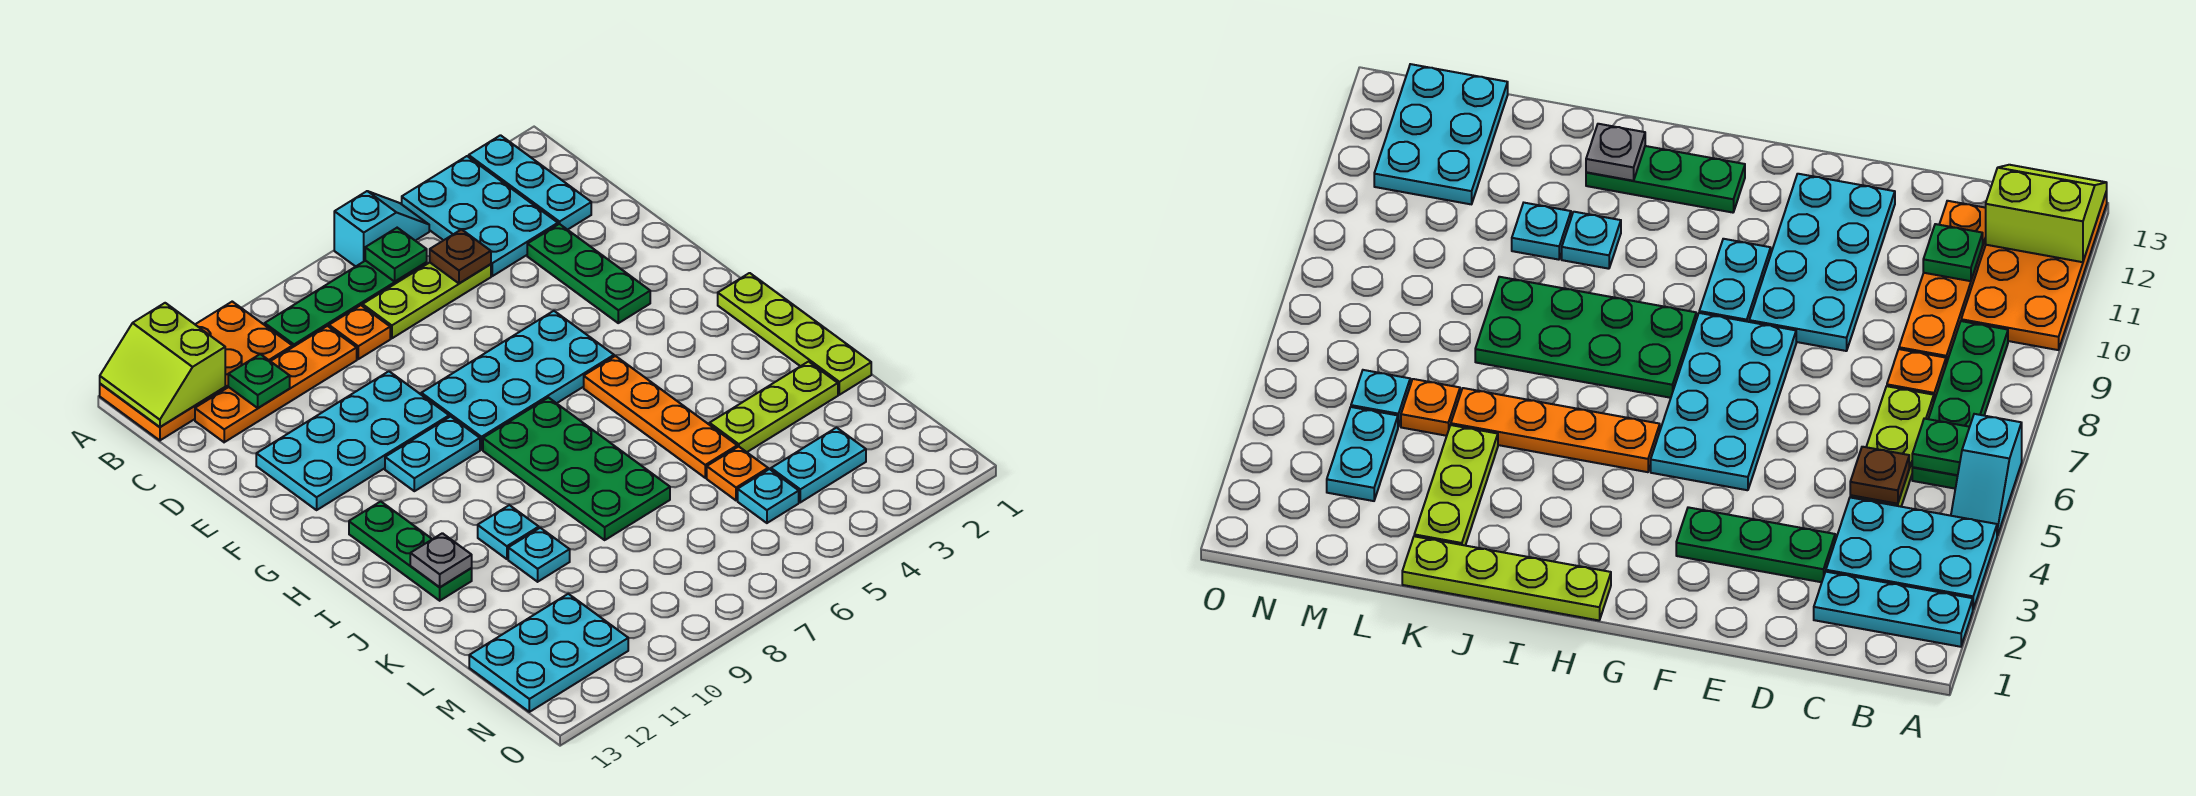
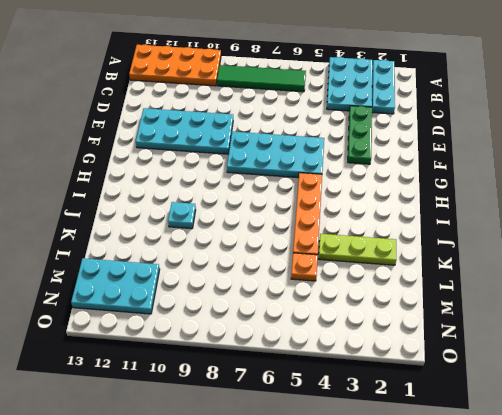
green tile B6:B9 level 1 -> green plate B6:B9 level 1
none -> cyan slope A5:A6 level 1 top 6
none -> lime plate C5:C7 level 1
none -> orange plate C8 level 1

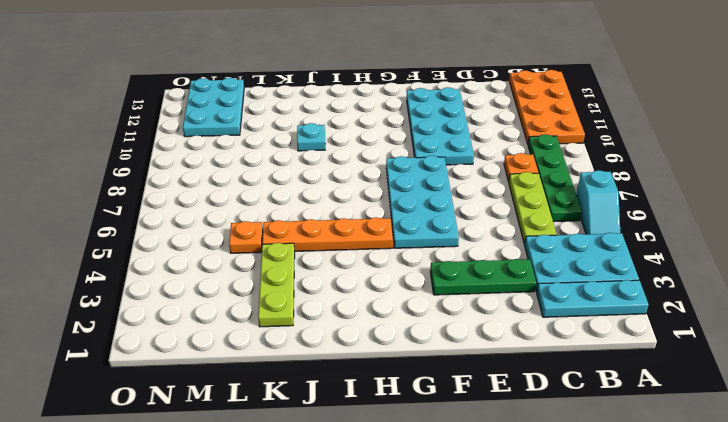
none -> orange plate C9:C12 level 1
none -> cyan plate G9:G10 level 1
none -> lime plate H1:K1 level 1

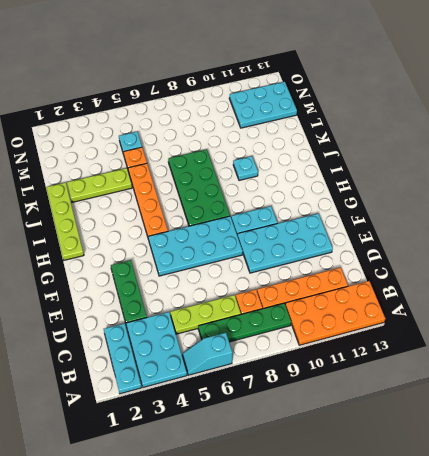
none -> green plate H12:J12 level 1
none -> cyan plate K10 level 1
none -> cyan plate M3:M4 level 1

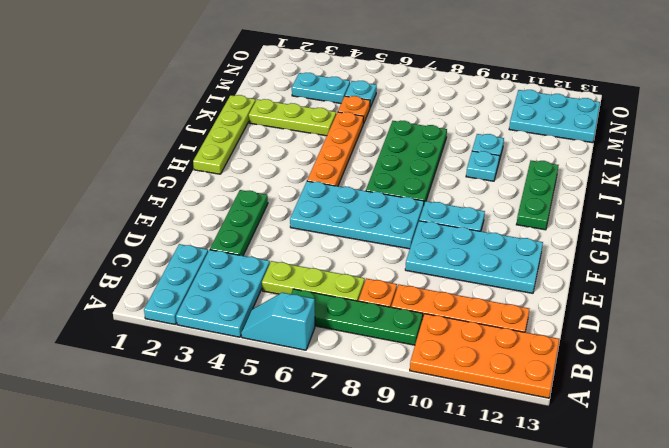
none -> lime slope A12:B13 level 2 top 12
none -> green plate B6 level 2
none -> brown plate C5 level 2

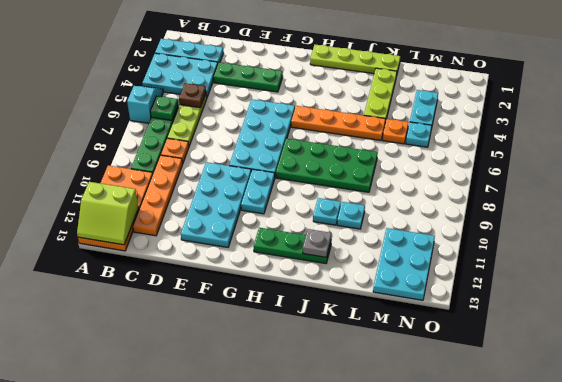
none -> green plate C11 level 2

